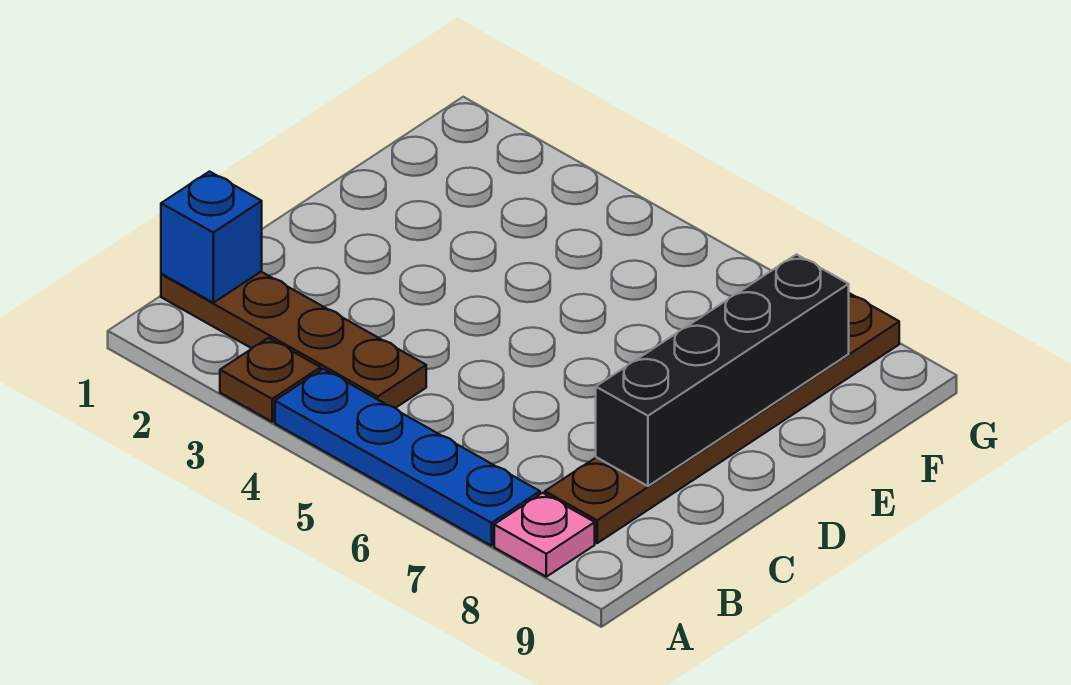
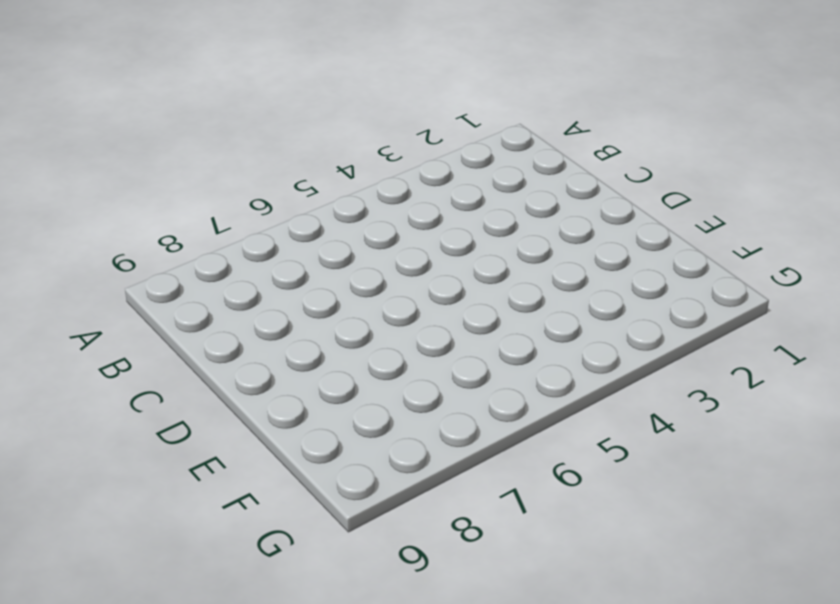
none -> brown plate A3 level 1
none -> blue plate A4:A7 level 1

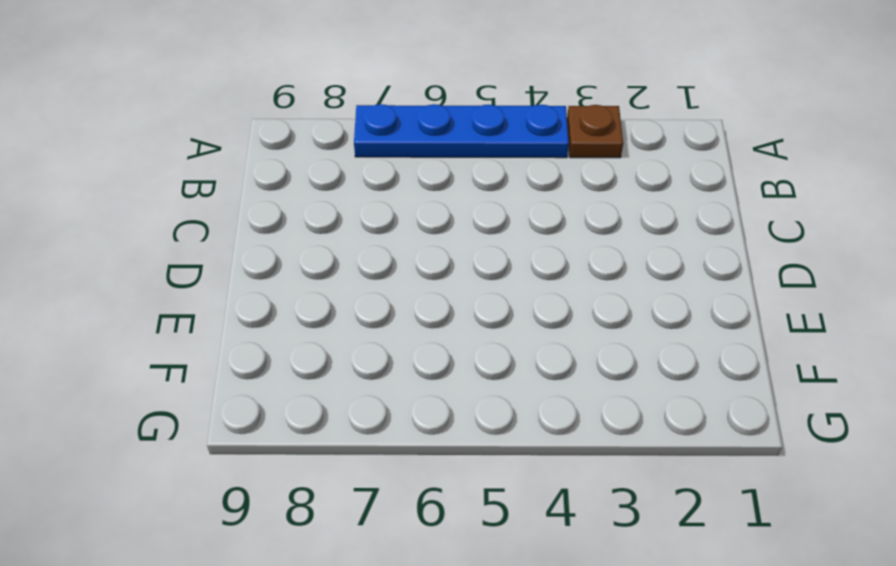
none -> pink plate A8 level 1
none -> brown plate B1:B4 level 1

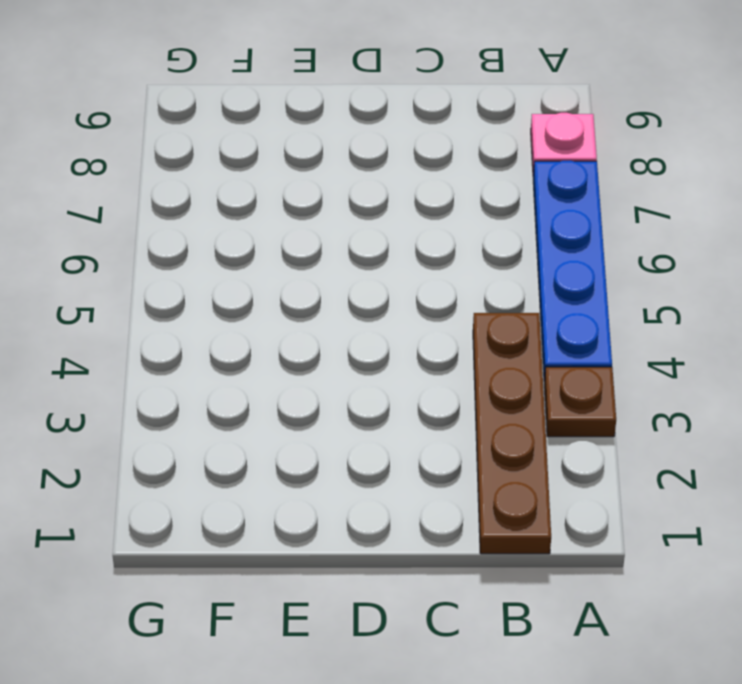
none -> brown plate B8:G8 level 1
none -> blue brick B1 level 2

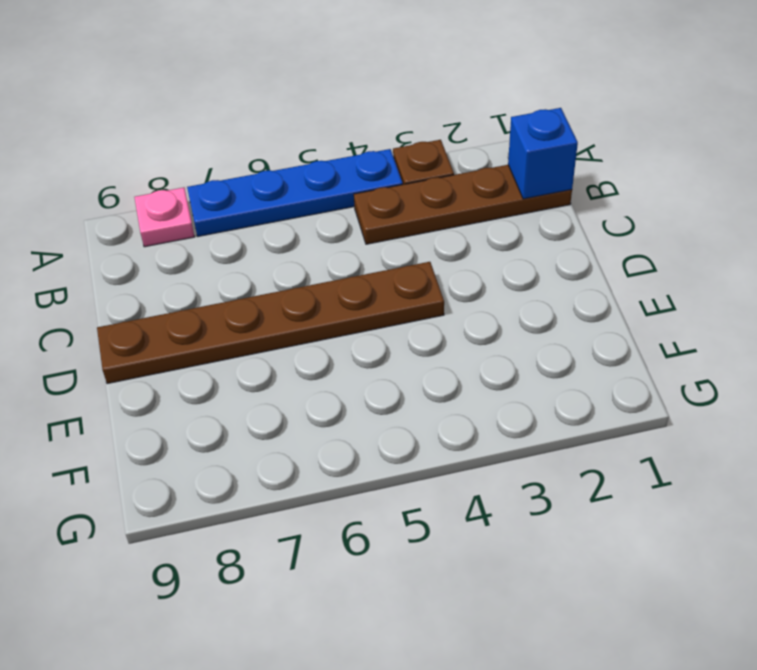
brown plate D4:D9 level 1 -> brown plate B8:G8 level 1
none -> black brick C8:F8 level 2

